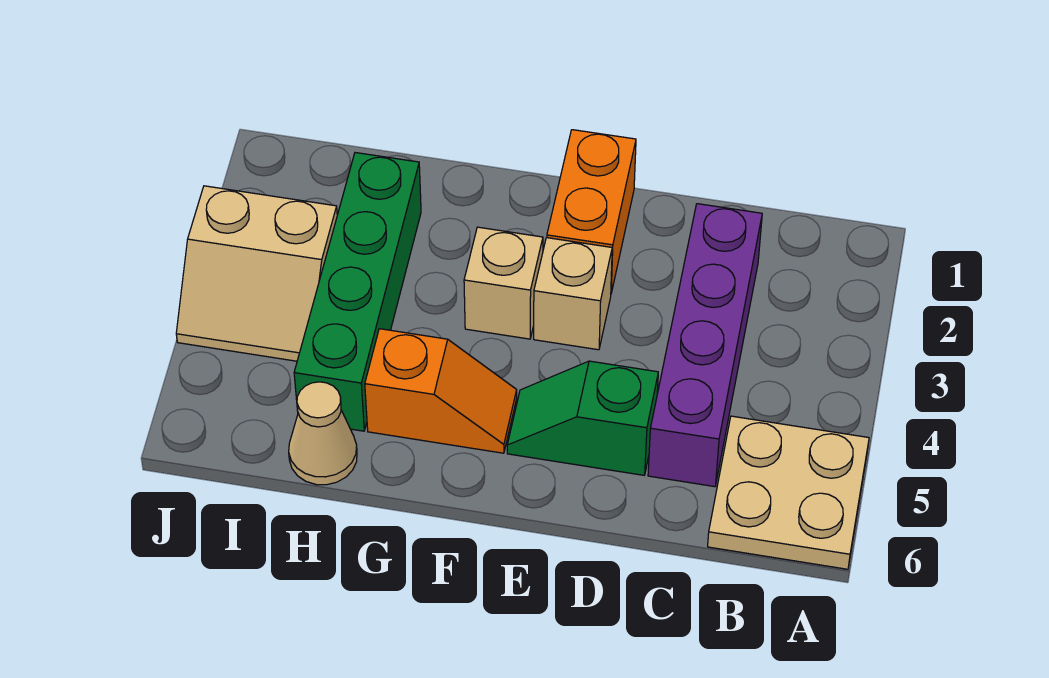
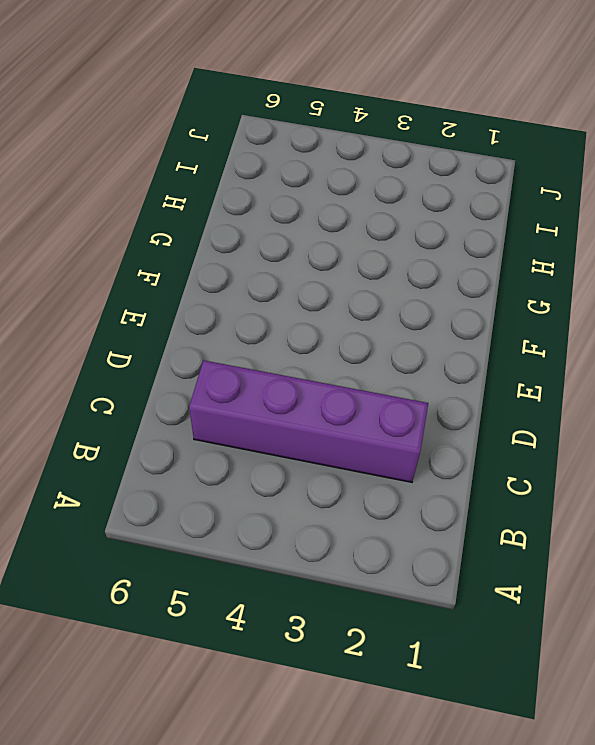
none -> tan plate A5:B6 level 1
none -> green slope D5:E5 level 1 top D

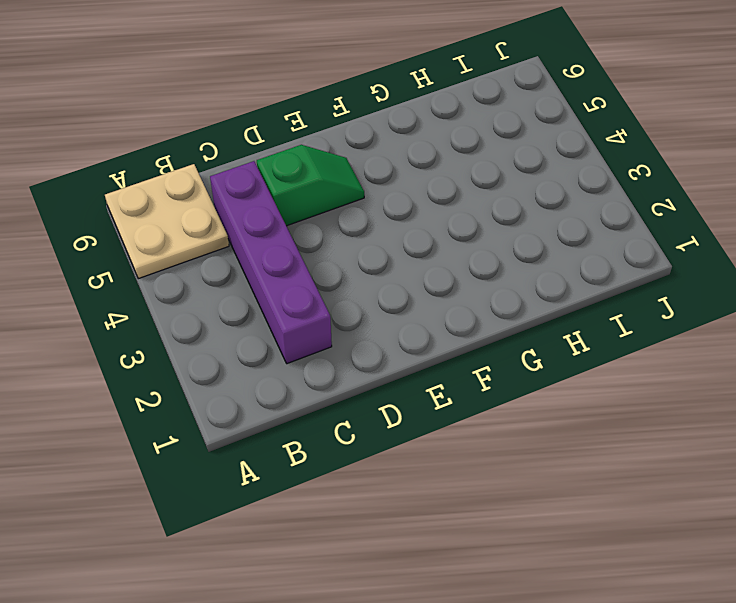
none -> orange brick E1:E2 level 1
none -> tan brick E3 level 1

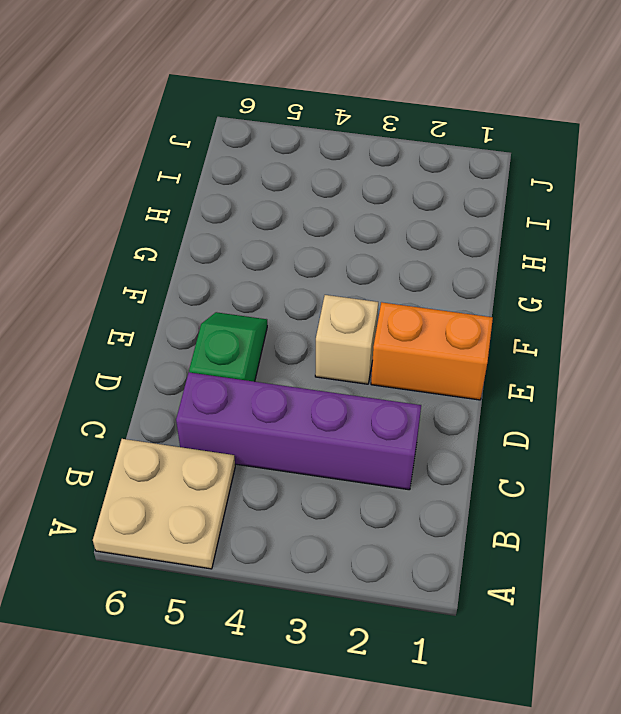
none -> tan brick F3 level 1
none -> orange slope F5:G5 level 1 top G

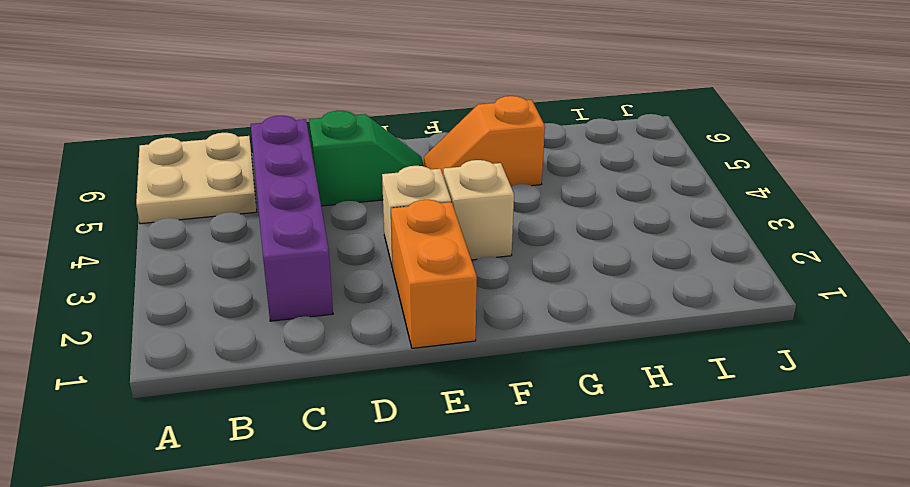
none -> green brick H2:H5 level 1
none -> tan cone H6 level 1

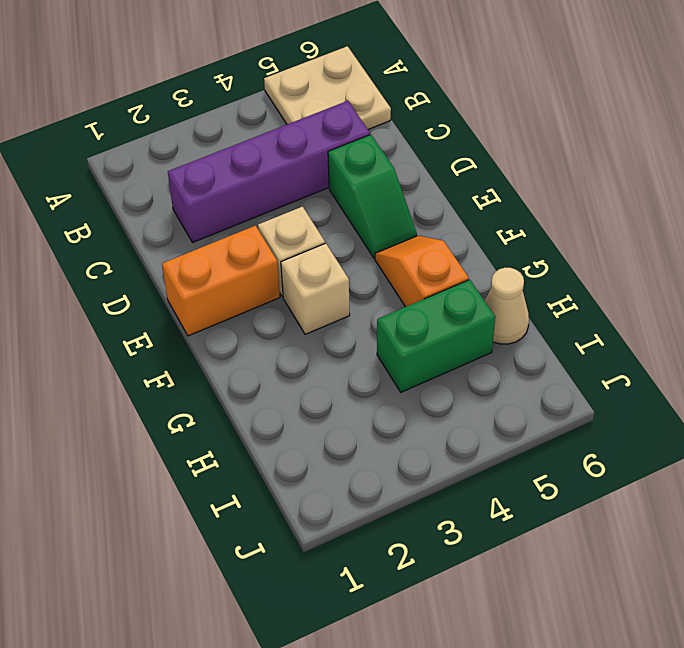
green brick H4:H5 level 1 -> green brick H2:H5 level 1
none -> tan slope I3:J4 level 1 top 3

